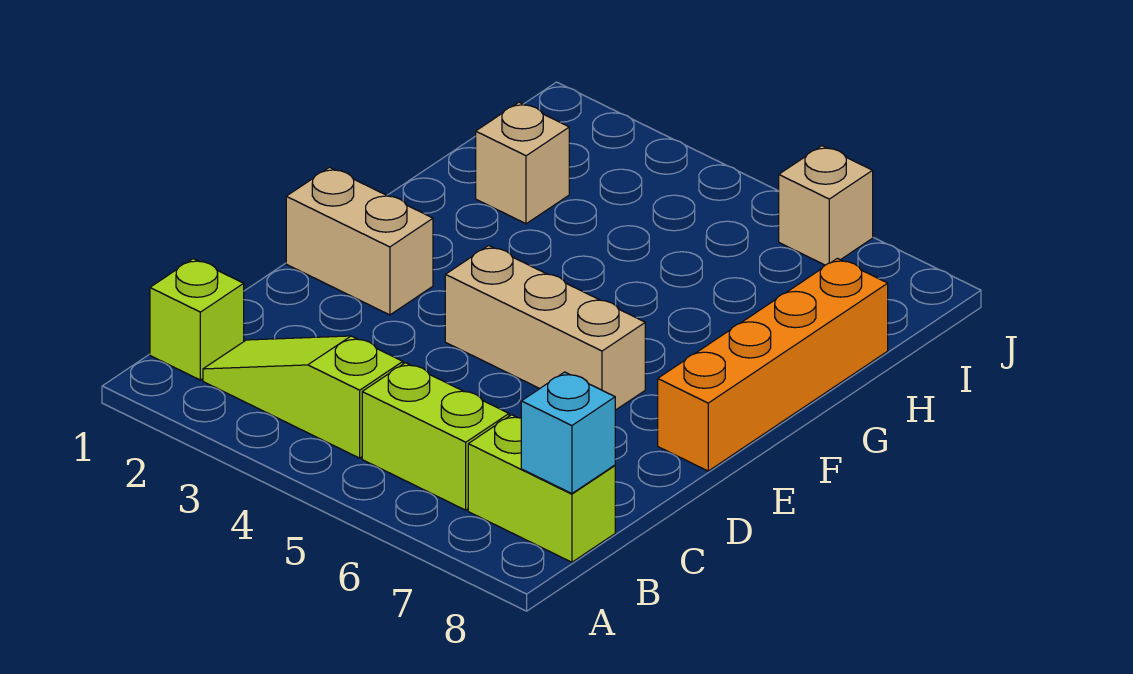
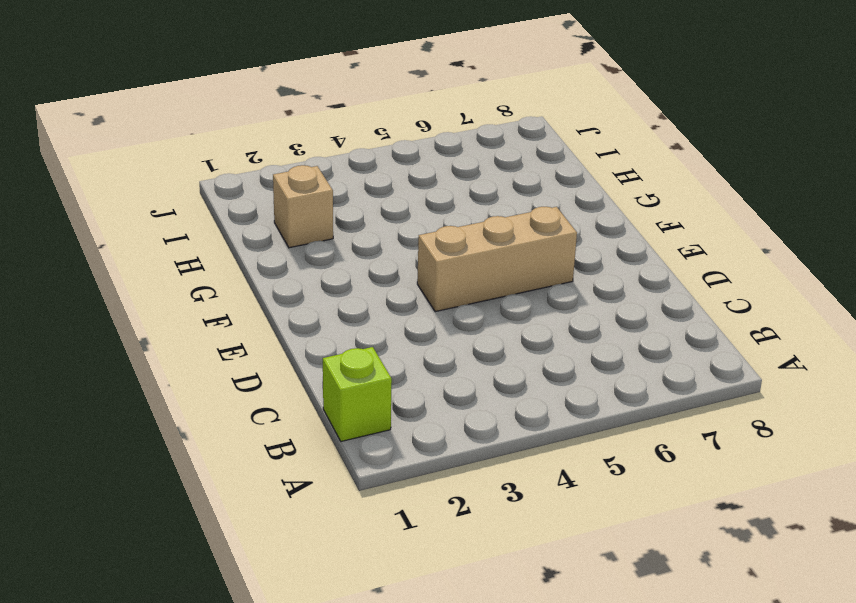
none -> lime slope B2:B4 level 1 top 4
none -> lime brick B5:B6 level 1

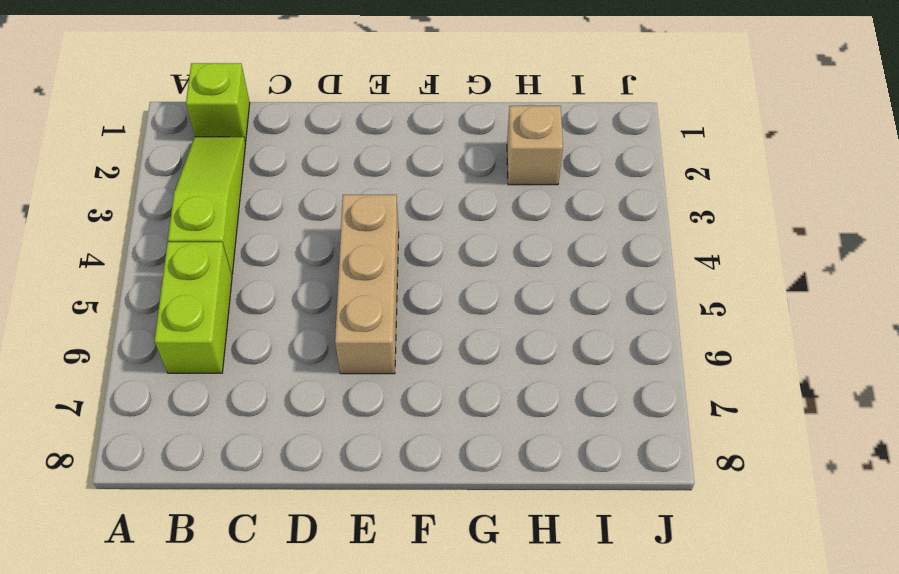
none -> lime brick B7:B8 level 1
none -> tan brick E1:E2 level 1

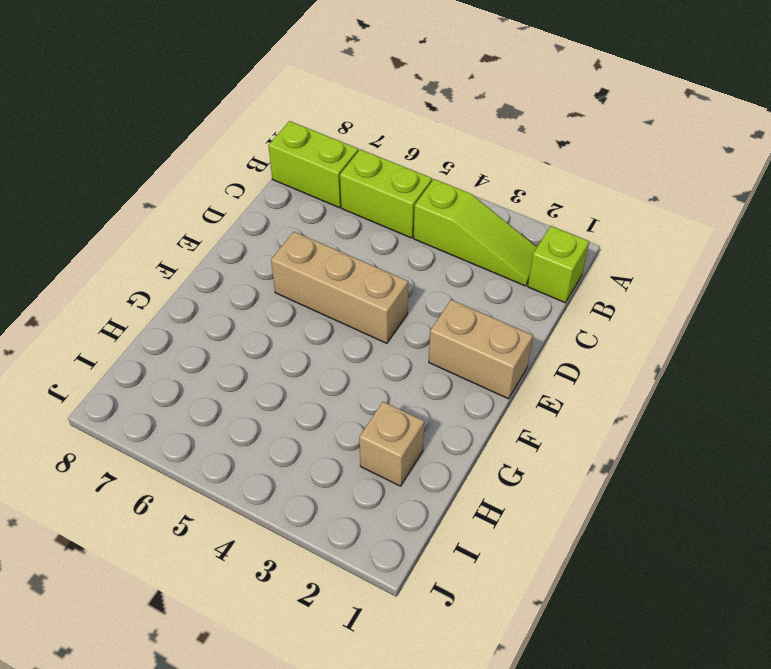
none -> orange brick E8:H8 level 1
none -> tan brick J6 level 1

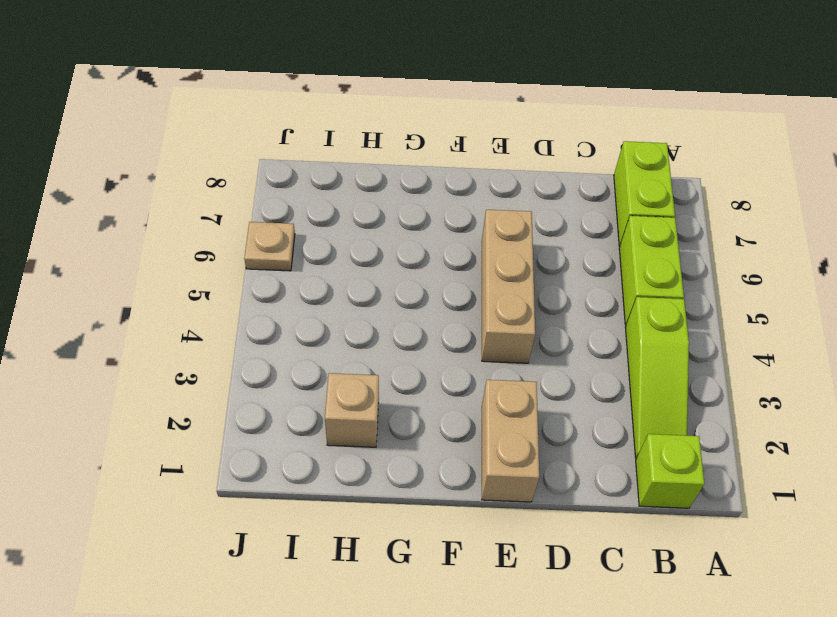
tan plate J6 level 1 -> tan brick J6 level 1
none -> orange brick E8:H8 level 1
none -> cyan brick B8 level 2

